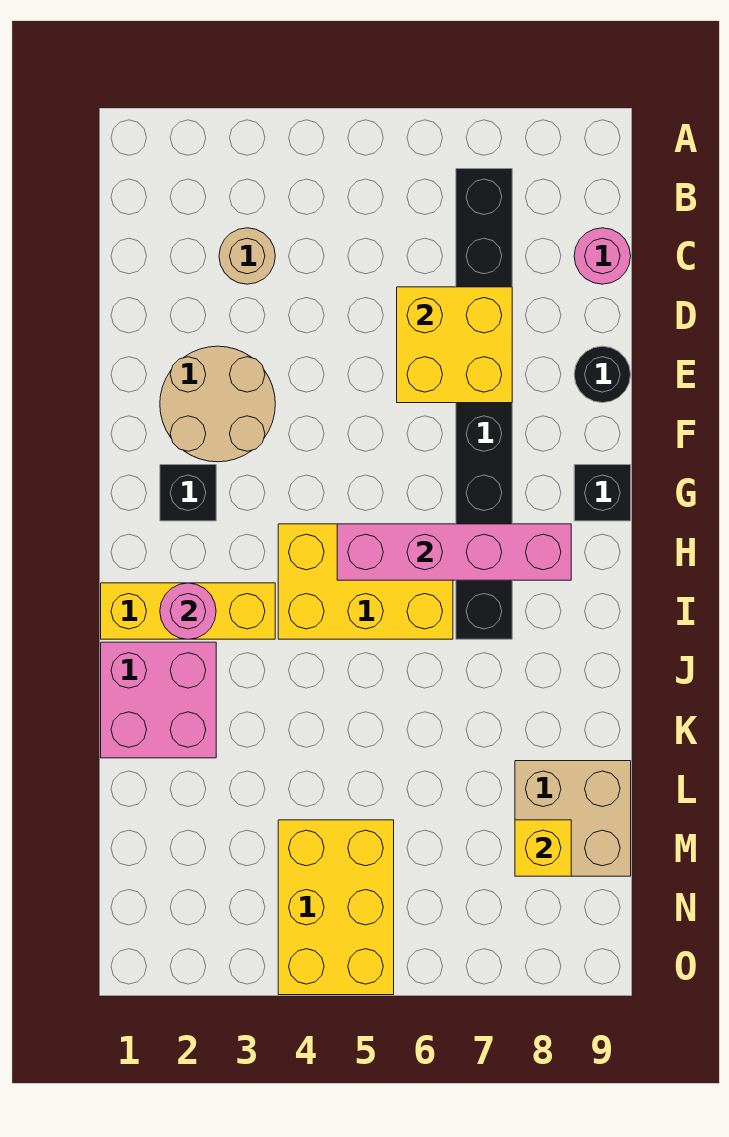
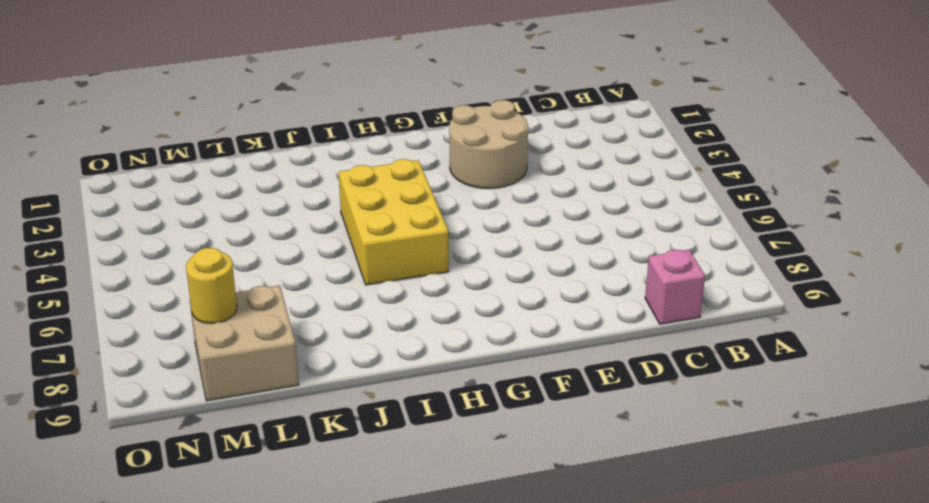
pink brick C9 level 1 -> pink round brick C9 level 1
yellow round brick M8 level 2 -> yellow brick M8 level 2
none -> black brick B7:I7 level 1
none -> tan round brick C3 level 1
none -> black round brick E9 level 1

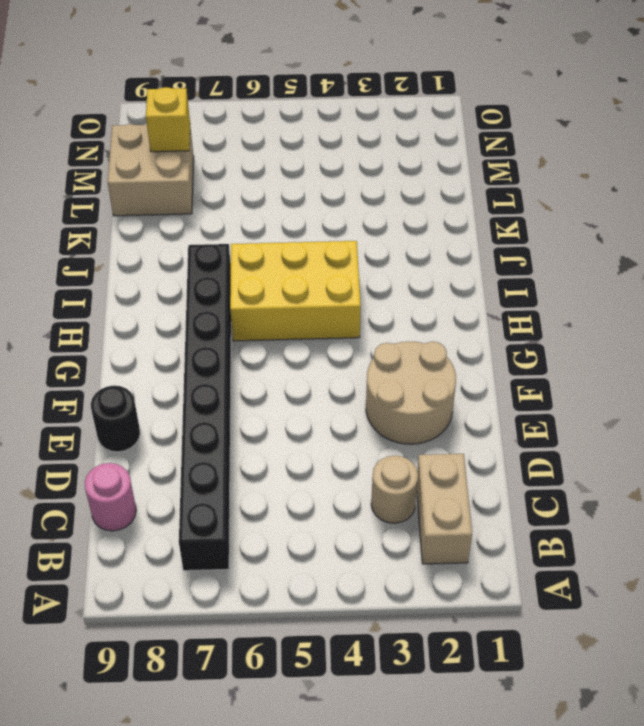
tan brick B2:C2 level 1 -> none
none -> black brick G2 level 1
none -> black brick G9 level 1
none -> yellow brick I1:I3 level 1

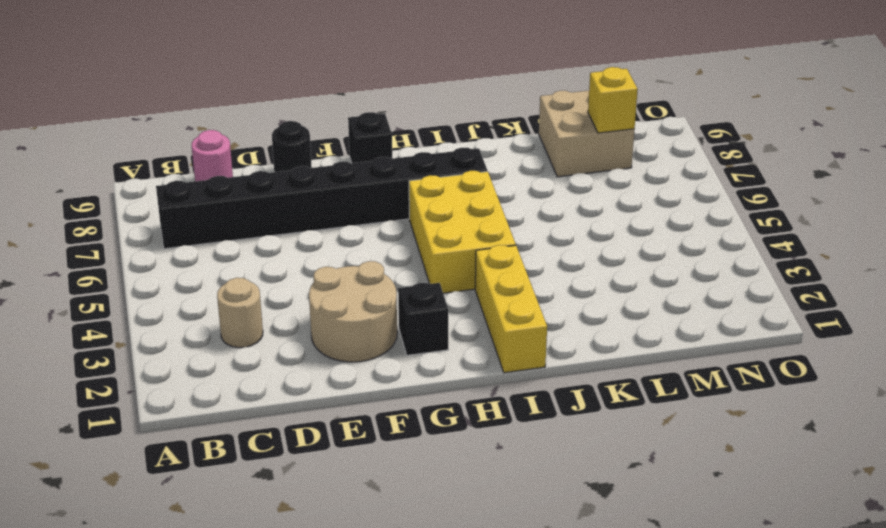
none -> pink brick J1:K2 level 1
none -> yellow brick M4:O5 level 1
none -> yellow brick D6:E7 level 2

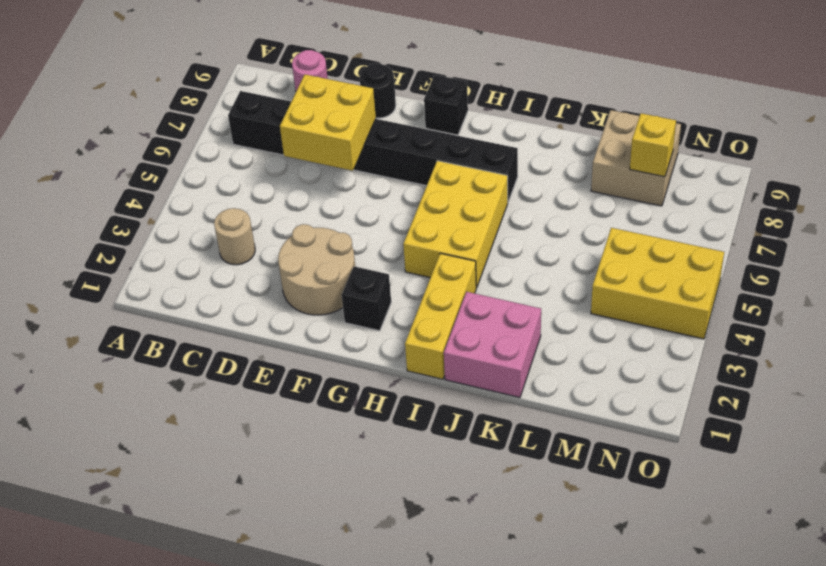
none -> pink brick H5:H8 level 2
none -> pink round brick I2 level 2

